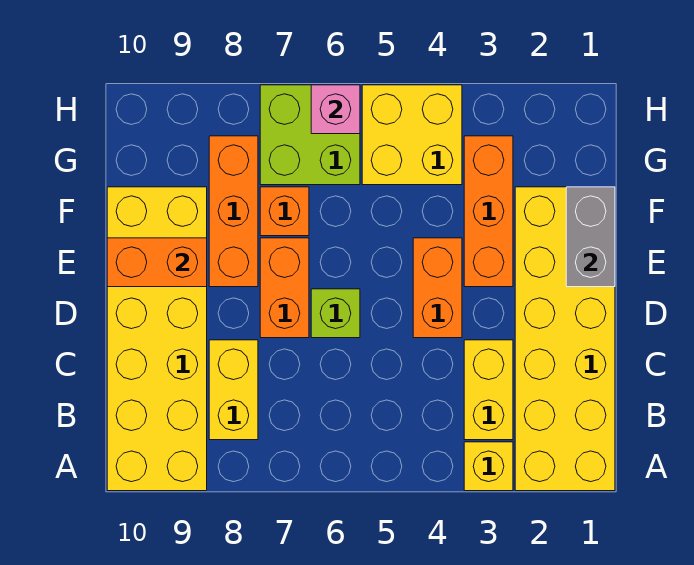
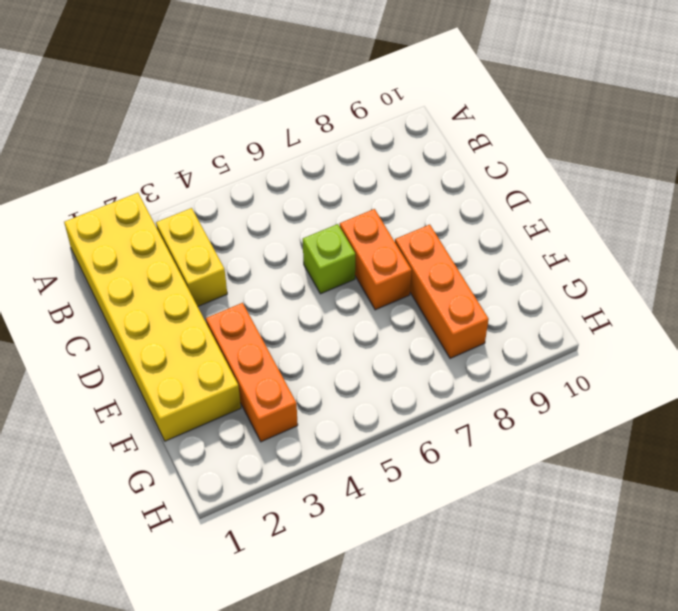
none -> yellow brick A3 level 1
none -> yellow brick A9:F10 level 1
none -> yellow brick B8:C8 level 1

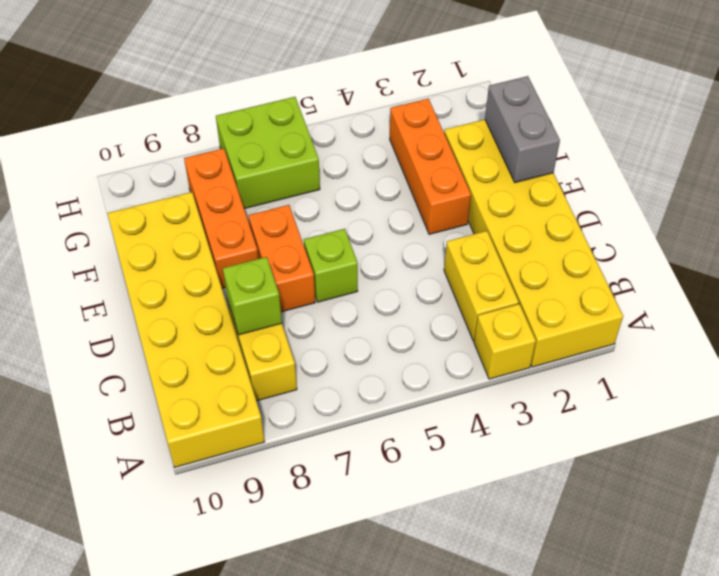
lime brick C8 level 2 -> none
none -> orange brick D4:E4 level 1
none -> orange brick F7 level 1
none -> yellow brick G4:H5 level 1

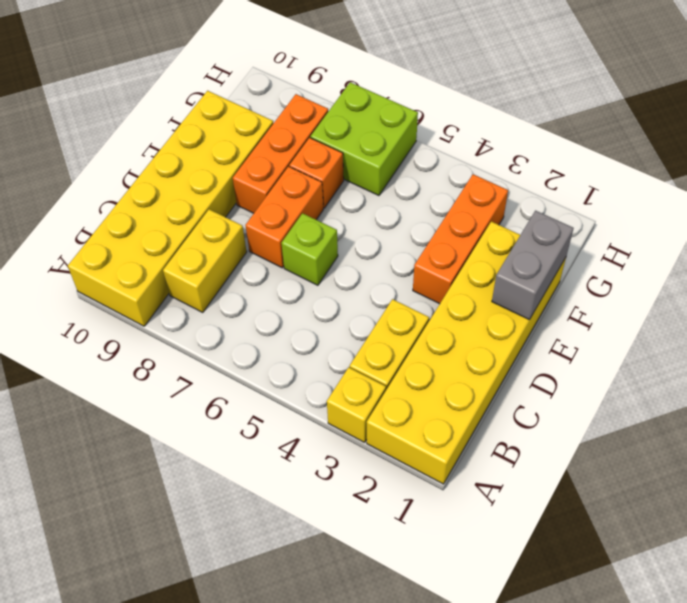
none -> orange brick D4:E4 level 1
none -> yellow brick G4:H5 level 1
none -> orange brick E9:E10 level 2

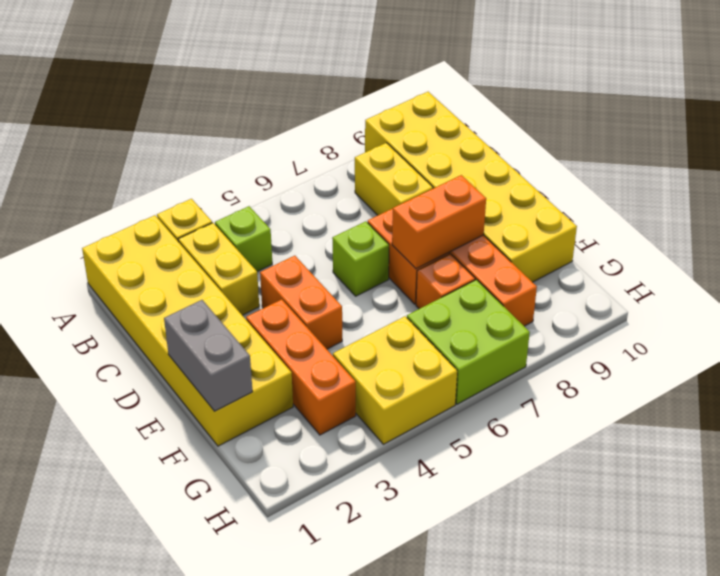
lime brick B4 level 1 -> none
orange brick E7:E8 level 2 -> orange brick E9:E10 level 2
none -> pink brick H6 level 2

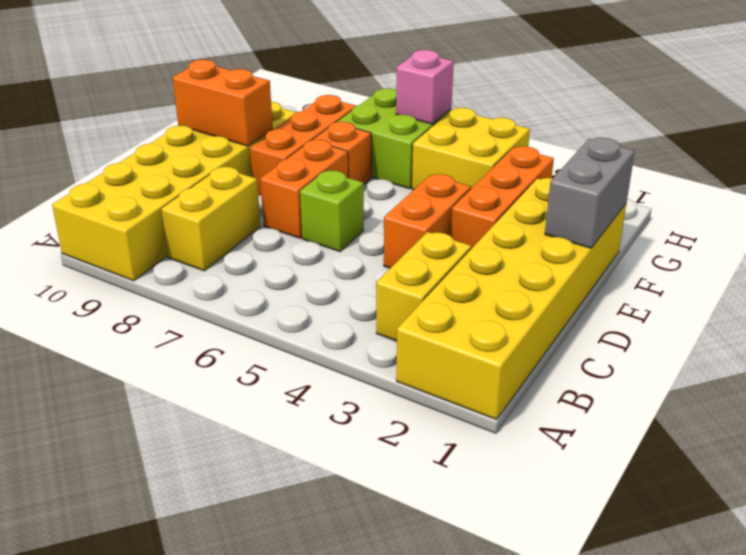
none -> yellow brick A3 level 1

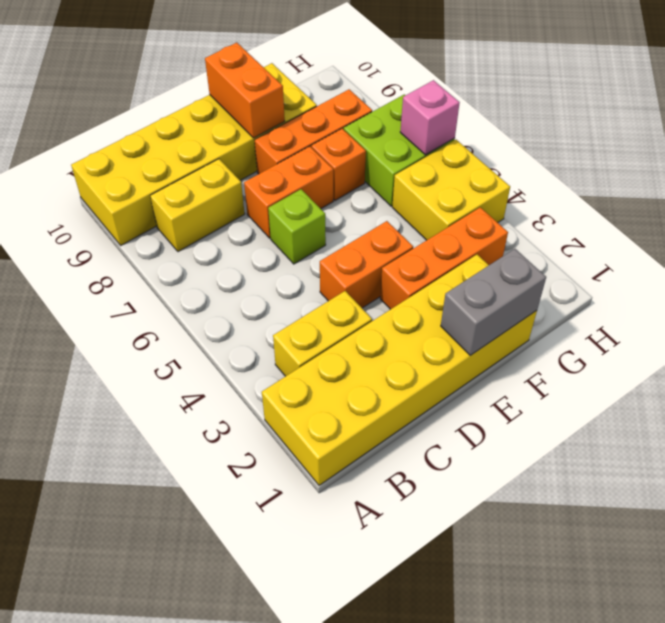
none -> yellow brick A3 level 1

